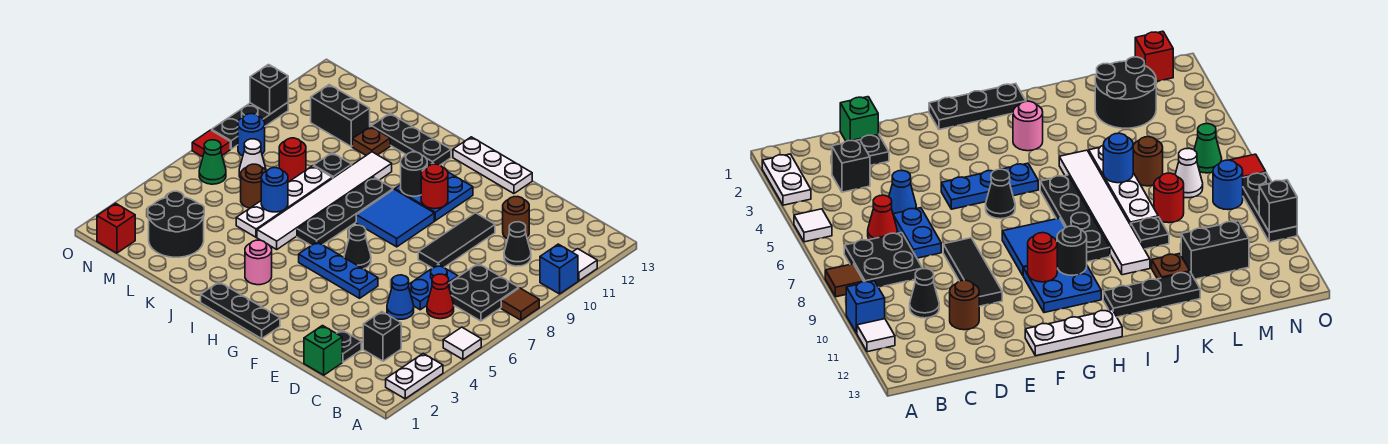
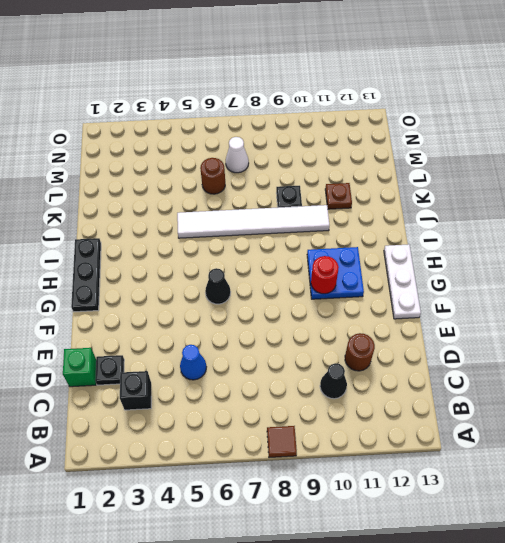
none -> white plate A2:A3 level 1
none -> white tile A5 level 1
none -> blue brick A10 level 1
none -> white tile A11 level 1

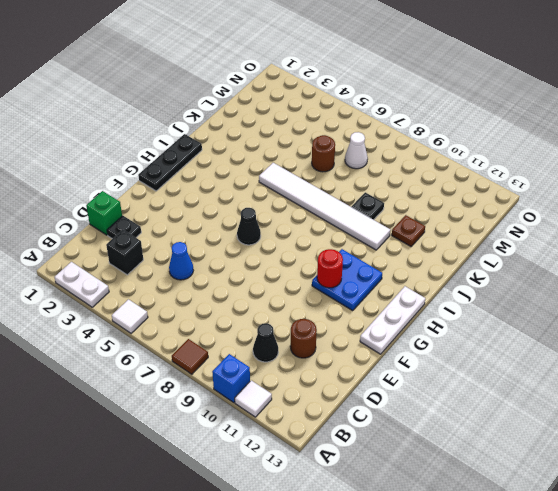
none -> black plate B7:C8 level 1
none -> red cone C6 level 1
none -> blue plate D6:D7 level 1
none -> black tile E8:E10 level 1

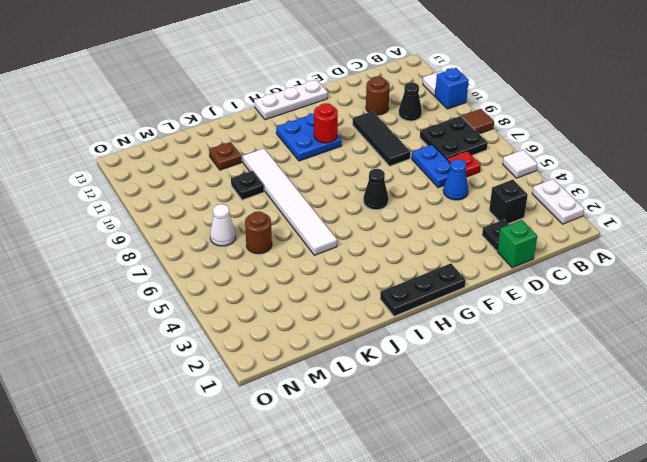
red plate C6 level 1 -> red cone C6 level 1
none -> blue plate F5:H5 level 1
none -> blue tile G8:H9 level 1
none -> pink round brick I3 level 1
none -> black plate I6:I9 level 1

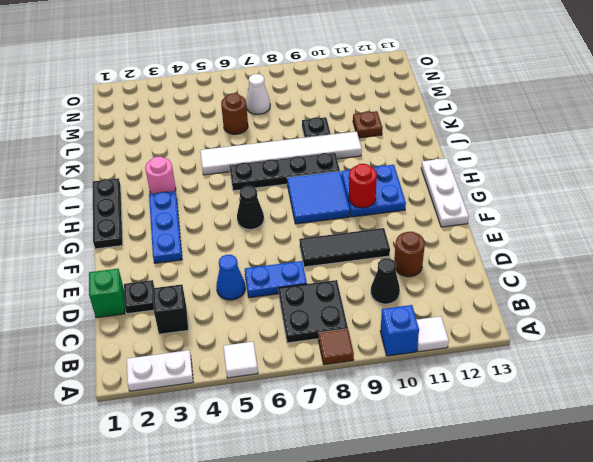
blue plate F3:H3 level 1 -> blue plate F5:H5 level 1
none -> red cone C6 level 1
none -> black plate I12:K12 level 1
none -> white plate K5:K8 level 1
none -> black round brick L2:M3 level 1

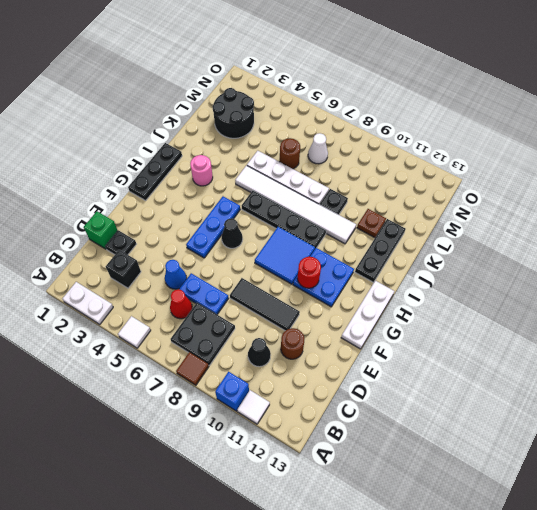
none -> red round brick L8 level 1
none -> black brick L11:M11 level 1
none -> red brick N1 level 1
none -> green cone N6 level 1

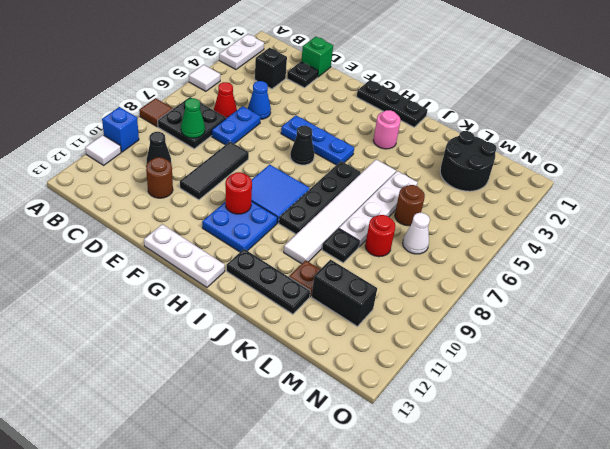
green cone C8 level 2 -> green cone N6 level 1
none -> red brick N1 level 1
none -> blue round brick N8 level 1
none -> red tile O7 level 1
none -> black plate O8:O10 level 1

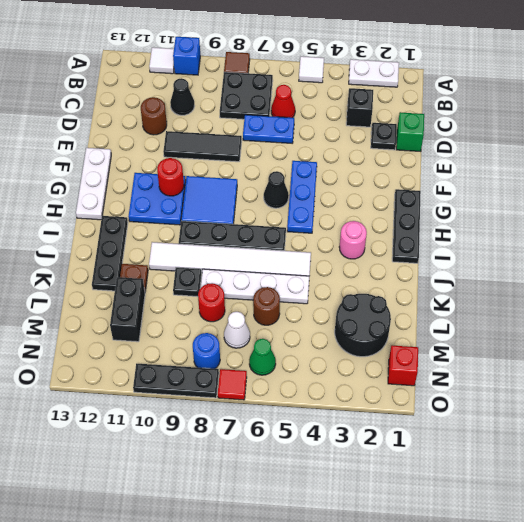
none -> blue cone D5 level 1
none -> black round brick H10 level 2
none -> blue round brick K6 level 2
none -> black brick O10 level 2

